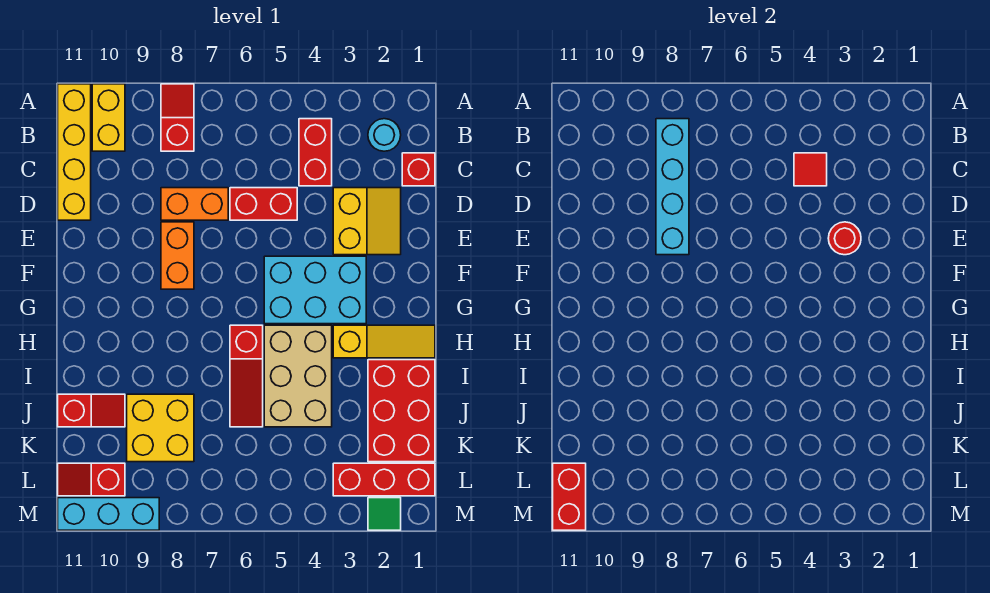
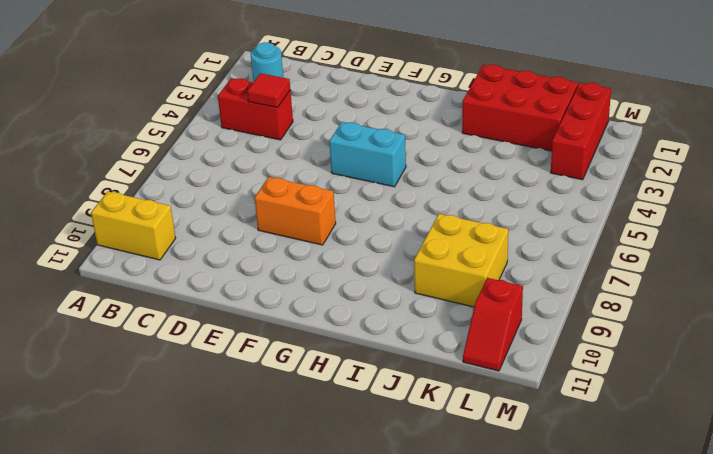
cyan brick F5:G5 level 1 -> cyan brick F3:G5 level 1
none -> red slope A8:B8 level 1 top B
none -> yellow brick A11:D11 level 1
none -> red brick C1 level 1

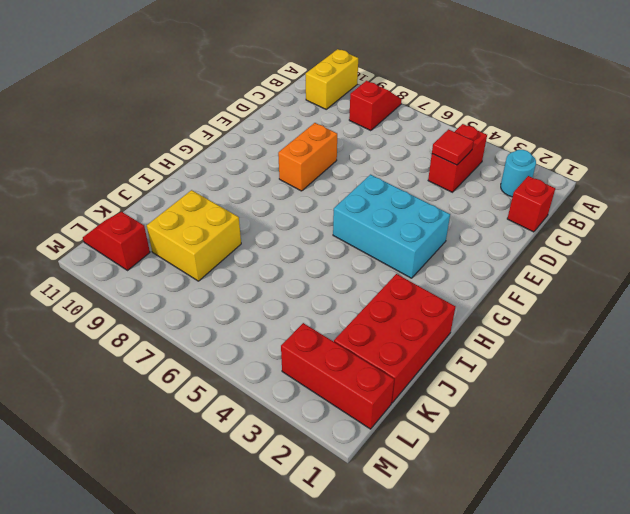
none -> yellow brick A11:D11 level 1
none -> yellow slope D2:E3 level 1 top 3
none -> red brick D5:D6 level 1

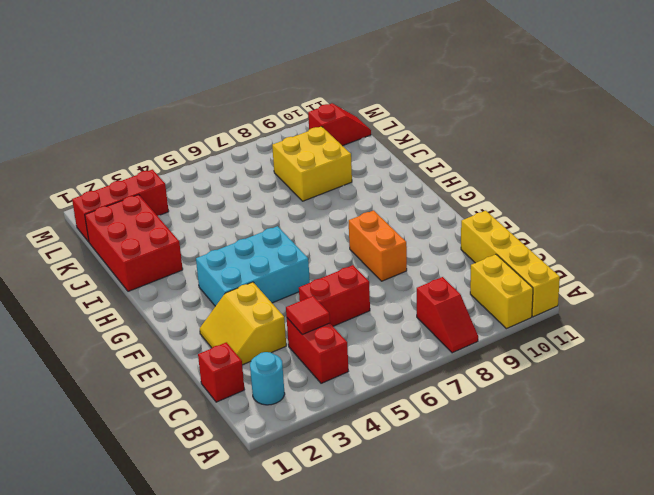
none -> orange brick D7:D8 level 1
none -> yellow slope H1:H3 level 1 top 3
none -> tan brick H4:J5 level 1

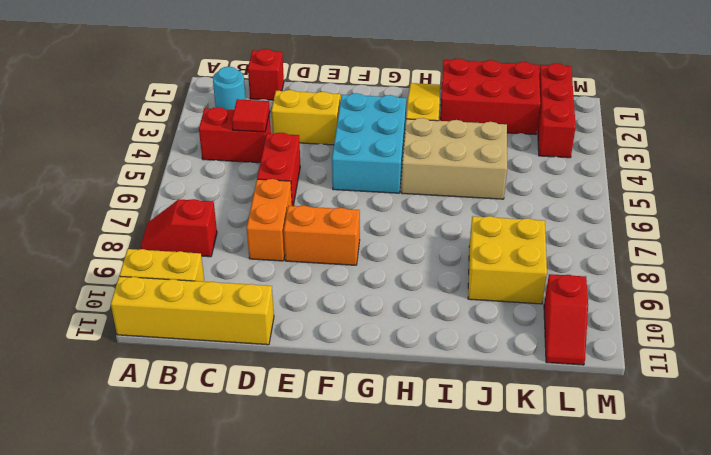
none -> red slope H6:J6 level 1 top H
none -> red slope J10:J11 level 1 top 11
none -> green tile M2 level 1

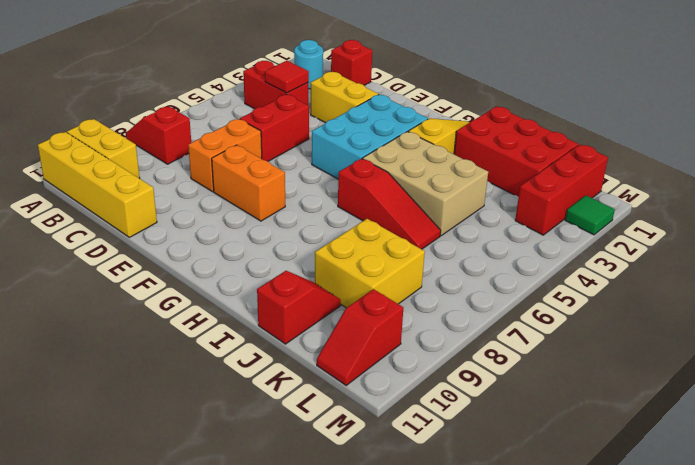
none -> cyan brick M9:M11 level 1
none -> cyan brick B8:E8 level 2
none -> red round brick E3 level 2

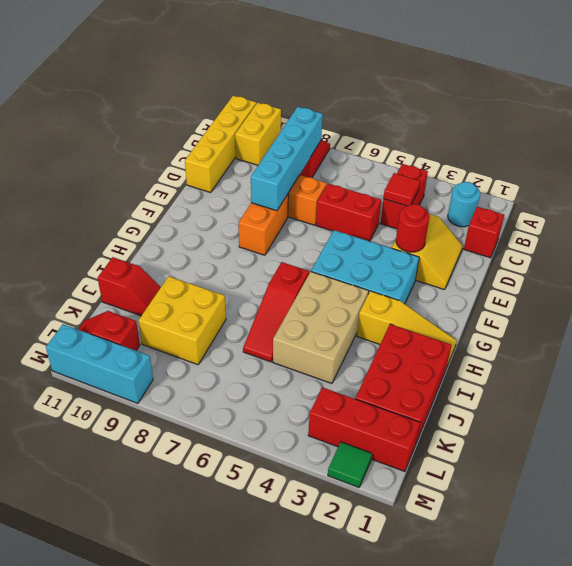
none -> red brick L11:M11 level 2

